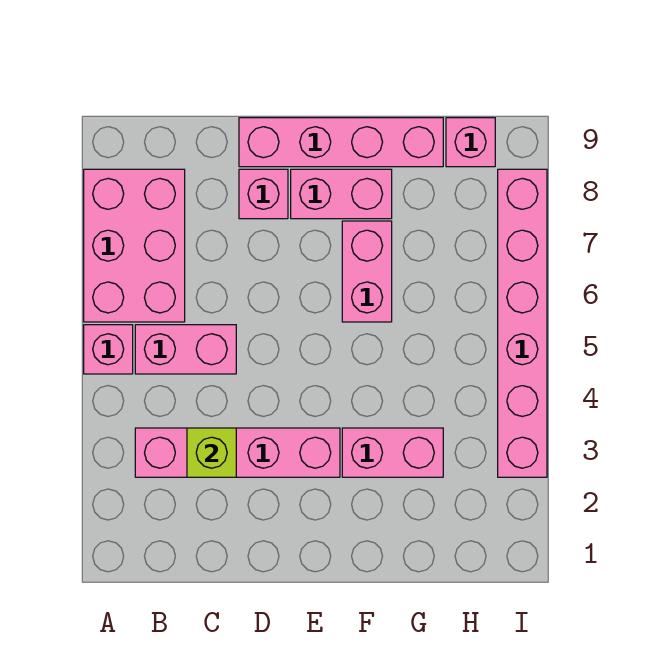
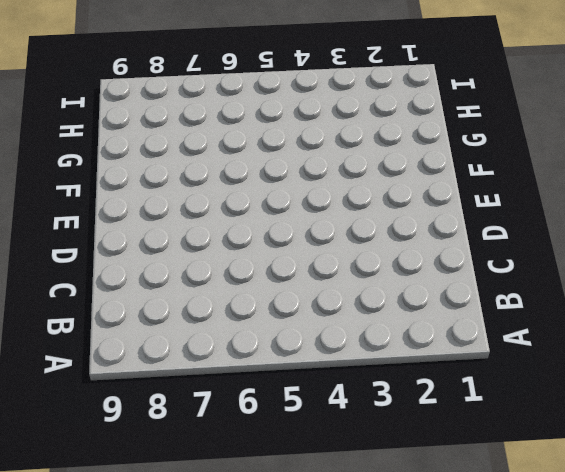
none -> pink brick A5 level 1
none -> pink brick A6:B8 level 1
none -> pink brick B3:E3 level 1

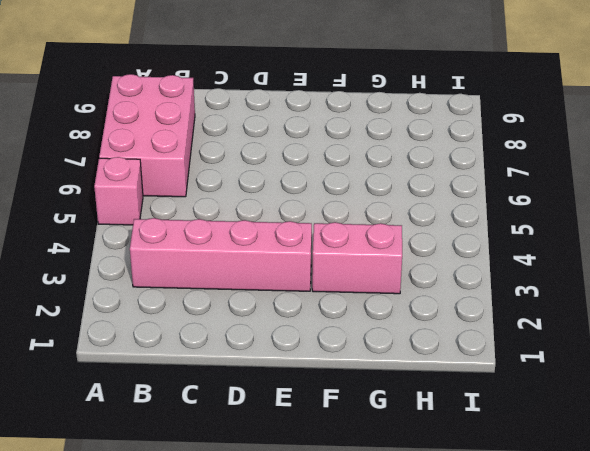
none -> pink brick B5:C5 level 1
none -> pink brick D8 level 1
none -> pink brick D9:G9 level 1

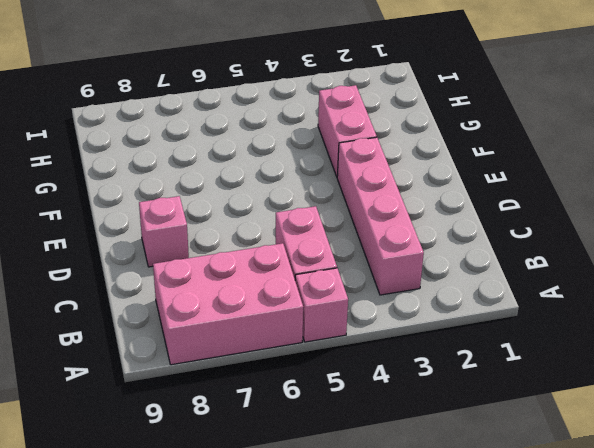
none -> pink brick D9:G9 level 1
none -> pink brick E8:F8 level 1
none -> pink brick F6:F7 level 1

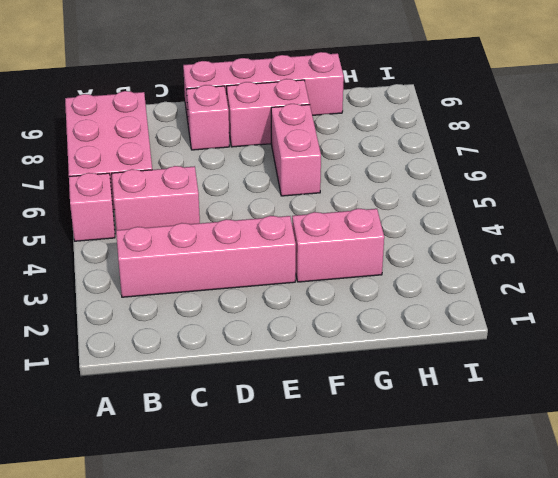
none -> pink brick H9 level 1
none -> pink brick I3:I8 level 1
none -> lime brick C3 level 2

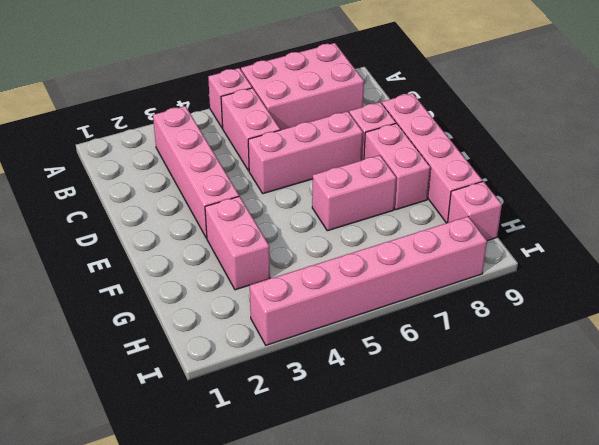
pink brick D5:D7 level 1 -> none
none -> lime brick C3 level 2

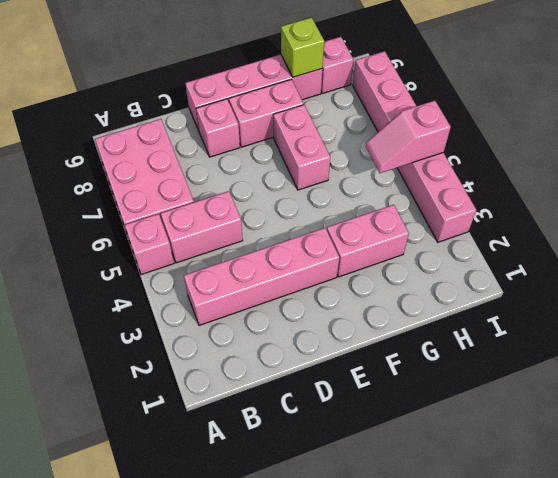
lime brick G9 level 2 -> lime brick C3 level 2
pink slope H5:I5 level 2 top I -> none

